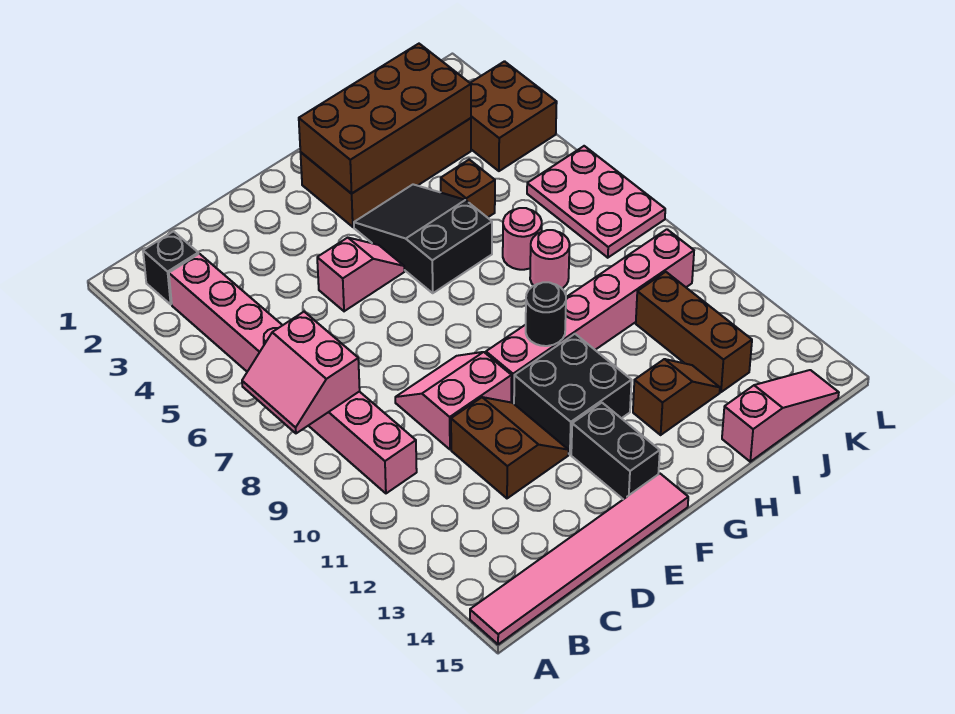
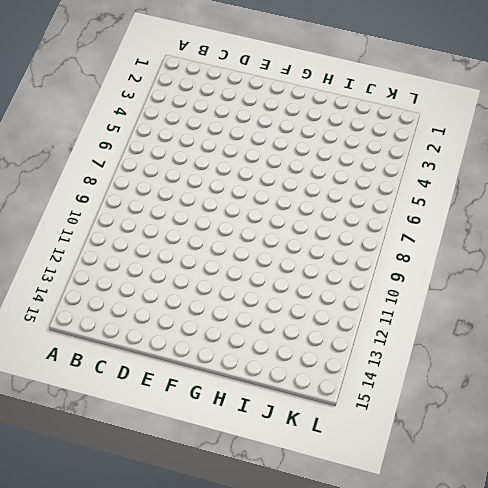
none -> pink tile A15:F15 level 1
none -> black brick B2 level 1
none -> pink brick B3:B10 level 1

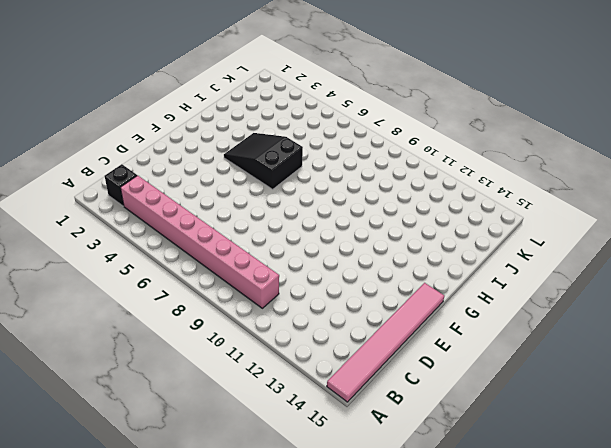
none -> pink slope D9:E10 level 1 top 10
none -> brown slope D11:E12 level 1 top D
none -> pink slope E5:F5 level 1 top E

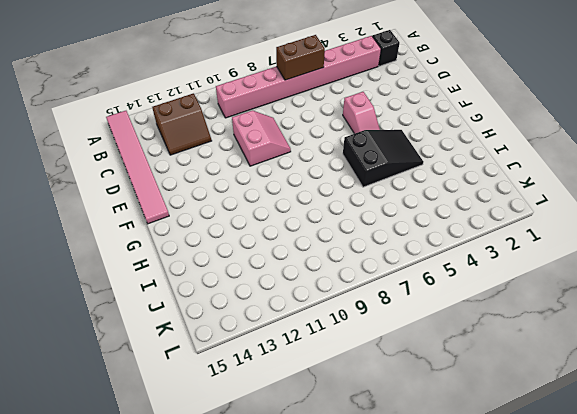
brown brick B6:B7 level 2 -> pink slope A7:B8 level 2 top B
brown slope B12:C13 level 1 top B -> brown slope D11:E12 level 1 top D
none -> pink brick F10:K10 level 1
none -> black brick F11:G12 level 1
none -> black brick F13:F14 level 1

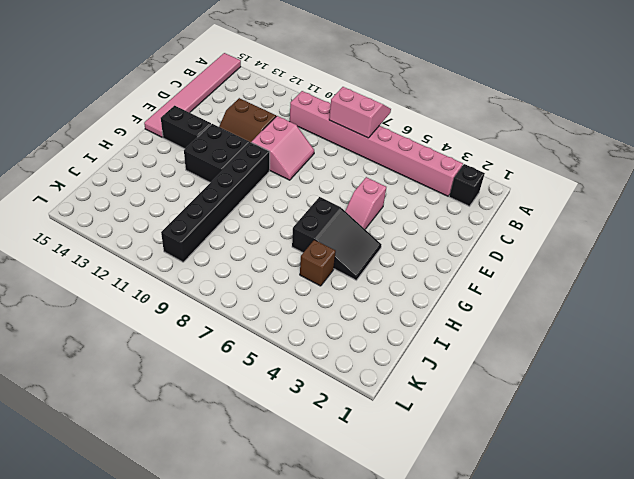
black brick F10:K10 level 1 -> pink brick F10:K10 level 1
none -> brown brick G2:J3 level 1
none -> brown slope H13:I13 level 1 top H
none -> pink round brick I7 level 1

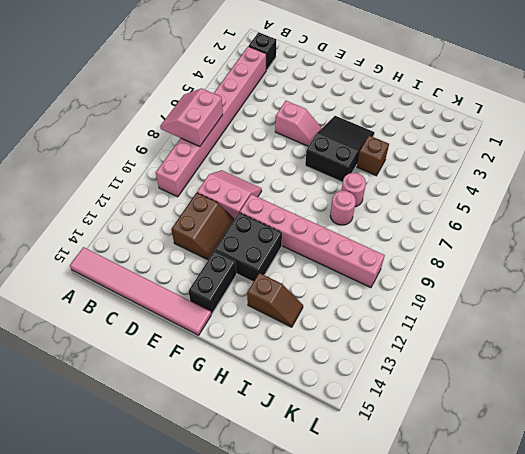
none -> brown brick G2:J3 level 1
none -> pink slope I15:K15 level 1 top I
none -> brown brick J11:J13 level 1

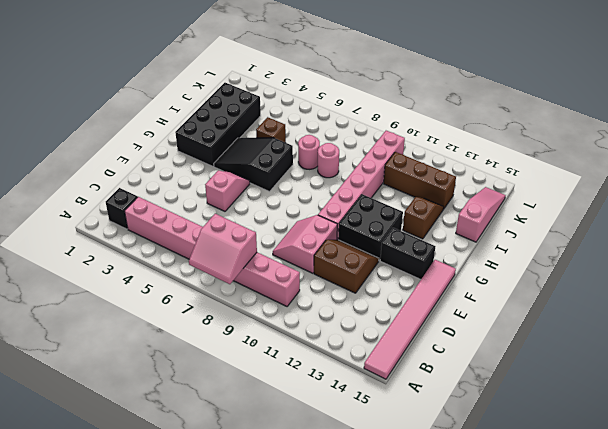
black brick G2:J3 level 1 -> brown brick G2:J3 level 1
none -> brown brick K3:L4 level 1
none -> pink plate K6:L8 level 1
none -> brown brick G2:J3 level 2

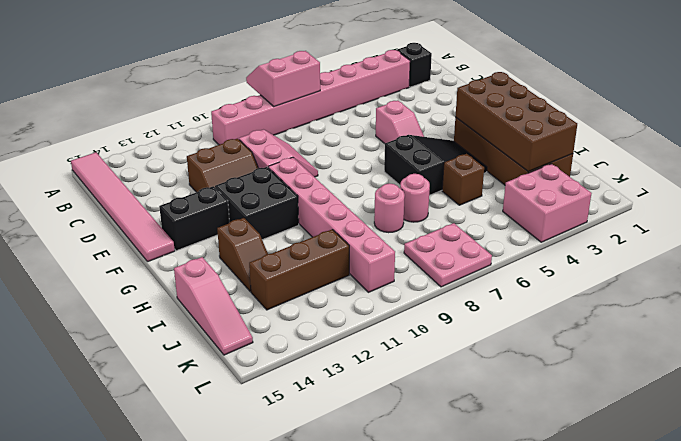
pink brick K3:L4 level 1 -> brown brick K3:L4 level 1
pink plate K7:L8 level 1 -> pink plate K6:L8 level 1
none -> black round brick G10 level 2

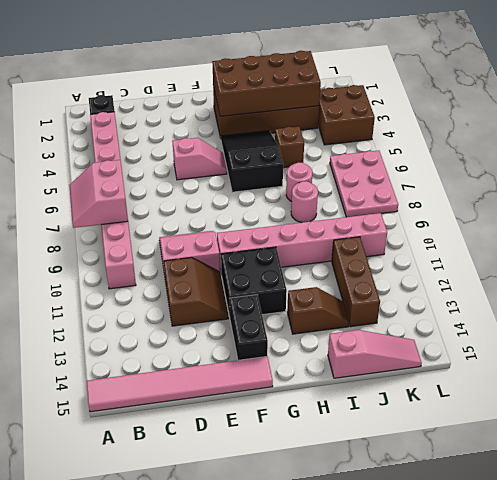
none -> black round brick G10 level 2

